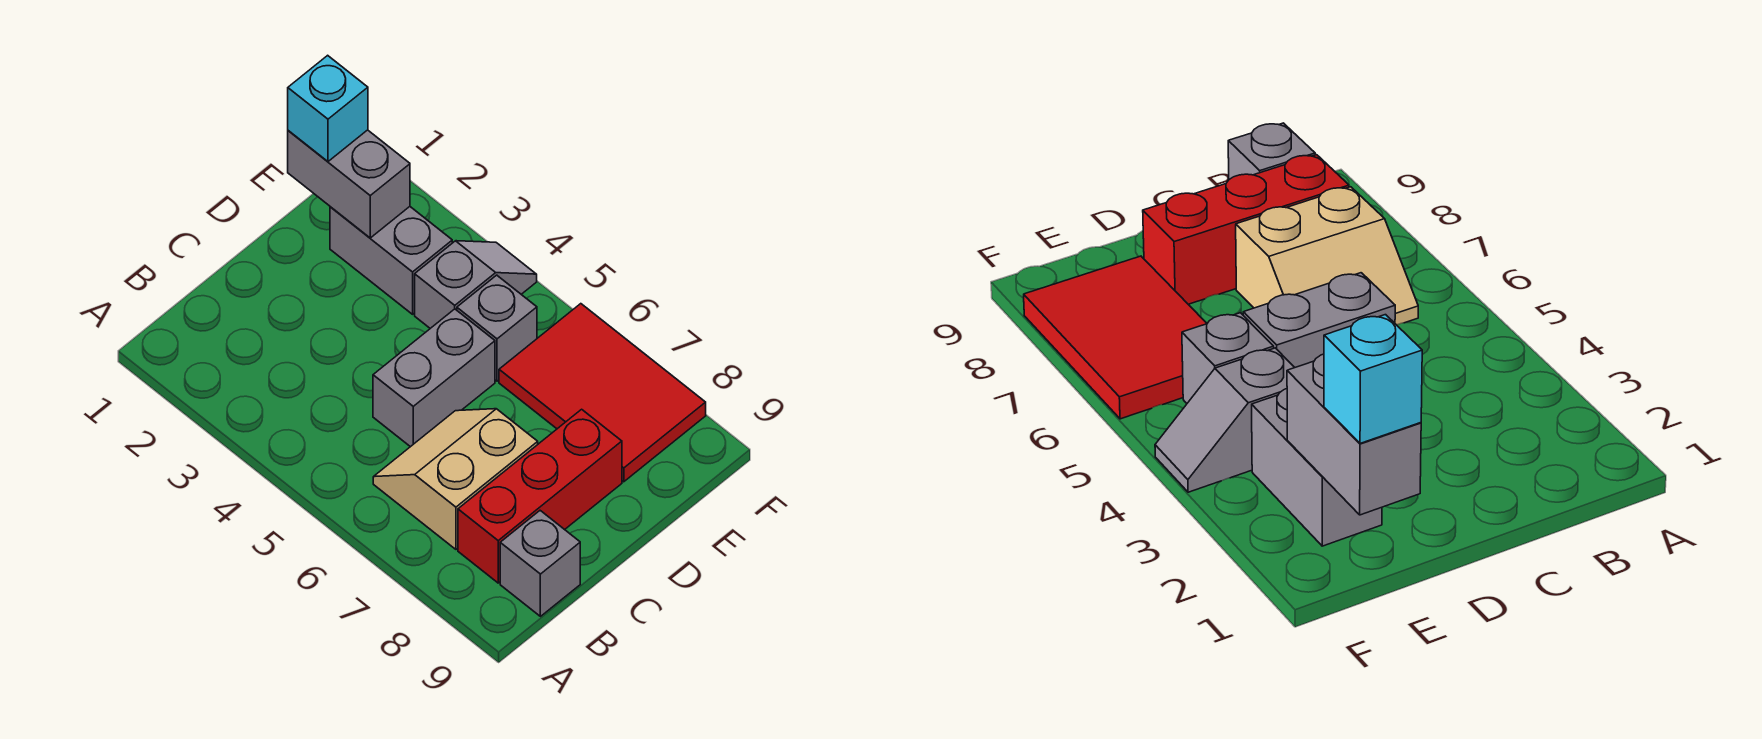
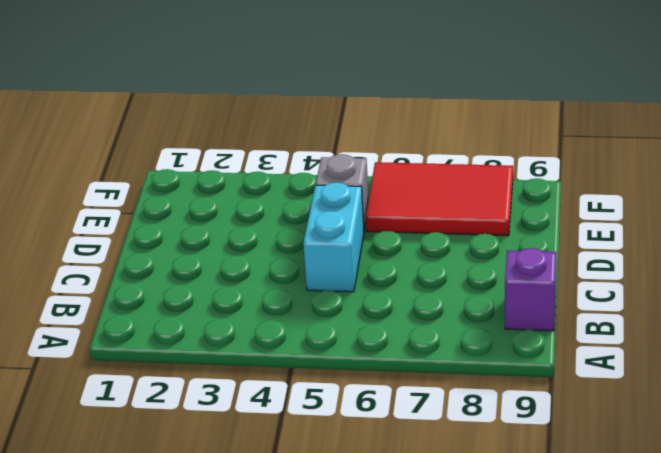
purple brick B9 level 1 -> grey brick B9 level 1
cyan brick C5:D5 level 1 -> grey brick C5:D5 level 1
none -> tan slope B6:C7 level 1 top 7
none -> red brick B8:D8 level 1

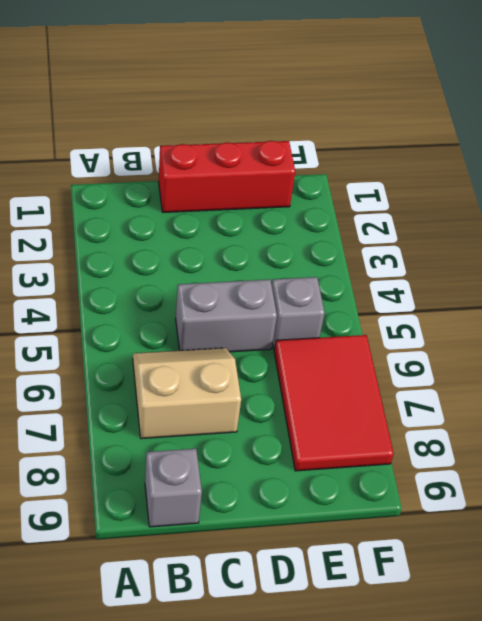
red brick C1:E1 level 1 -> red brick B8:D8 level 1
none -> grey brick E2:E3 level 1
none -> grey slope E4:F4 level 1 top E

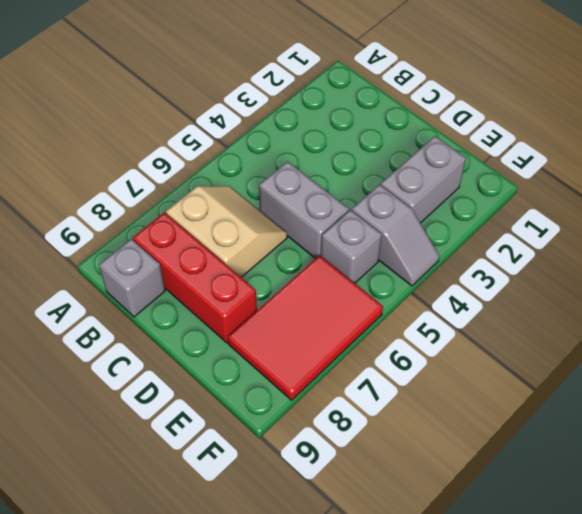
none -> grey brick E1:E2 level 2
none -> cyan brick E1 level 3

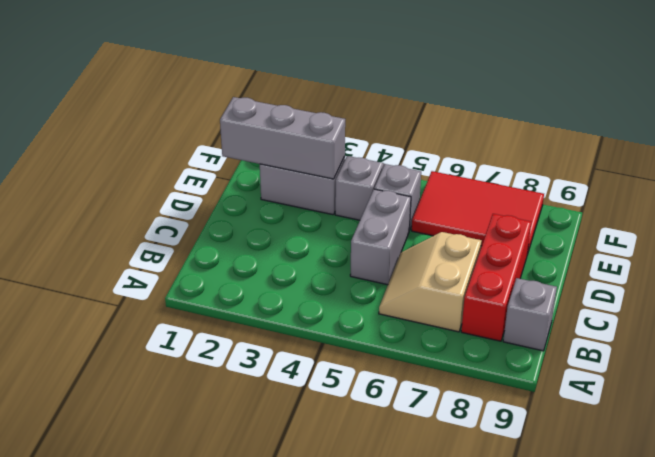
grey brick E1:E3 level 2 -> grey brick E1:E2 level 2
none -> cyan brick E1 level 3

